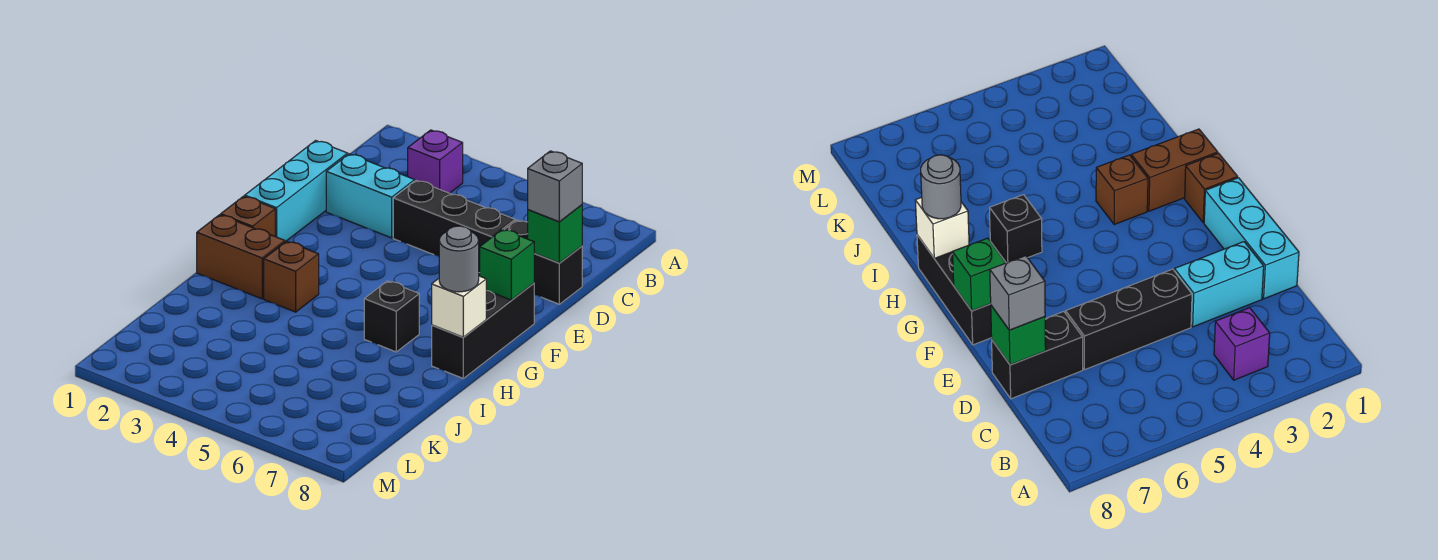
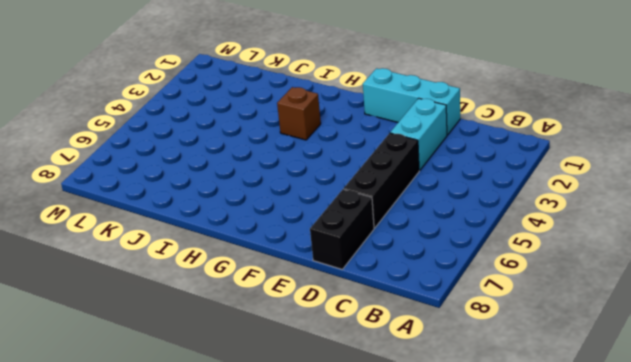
none -> purple brick B3 level 1
none -> black brick F8:H8 level 1
none -> brown brick G1 level 1

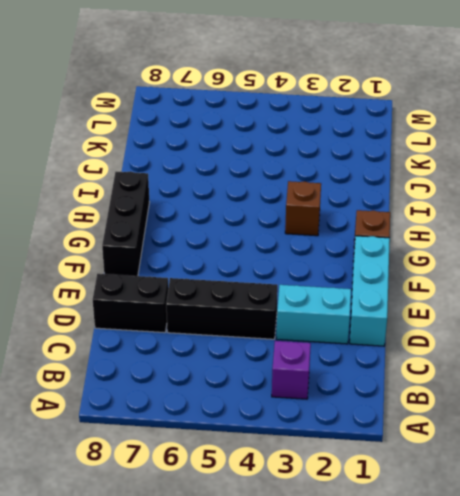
none -> brown brick H1:H2 level 1
none -> black brick H6 level 1
none -> green brick D8 level 2

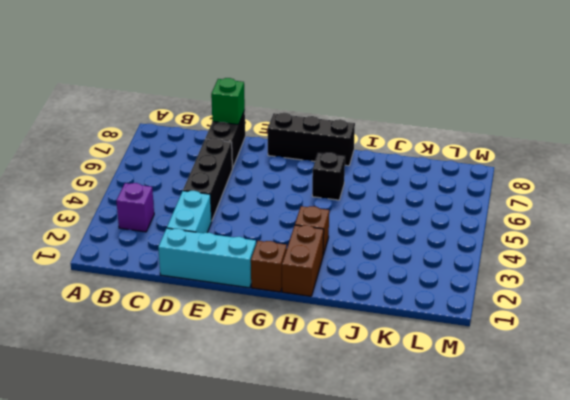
none -> green brick F8 level 2
none -> white brick H8 level 2
none -> grey brick D8 level 3

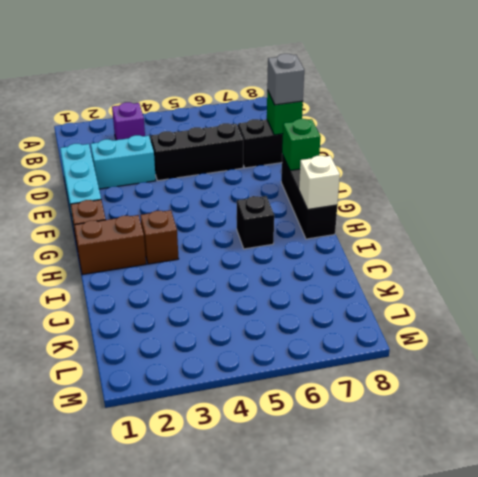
none -> grey round brick H8 level 3

